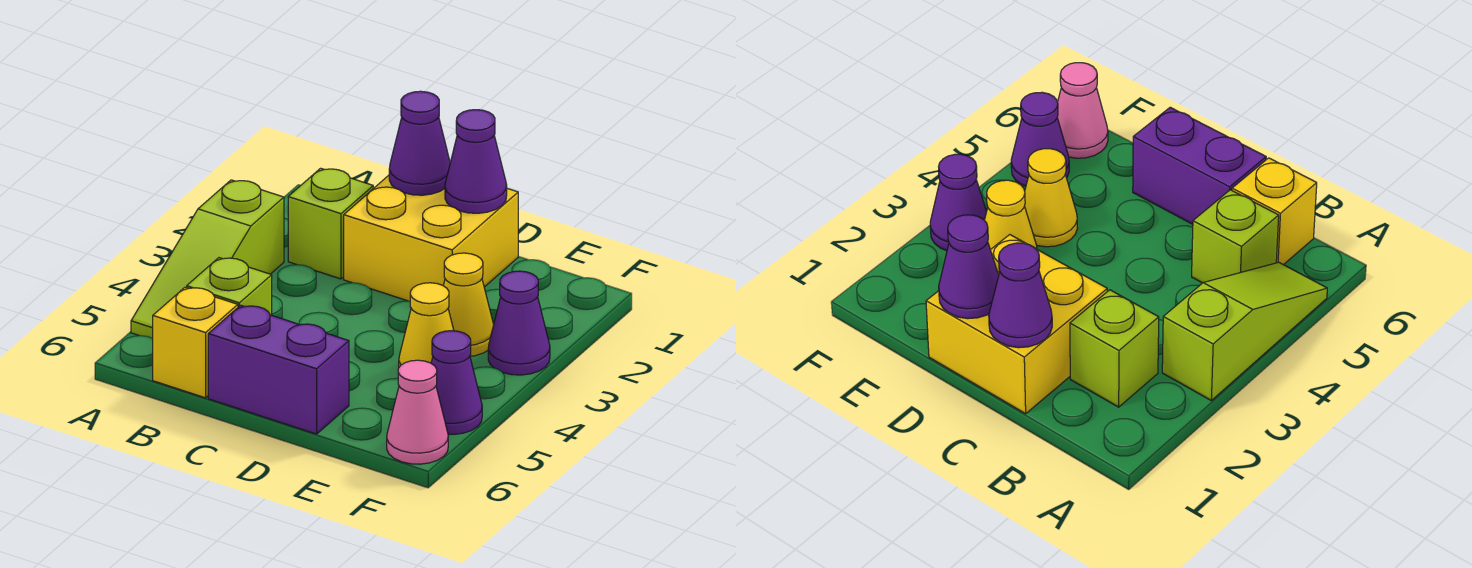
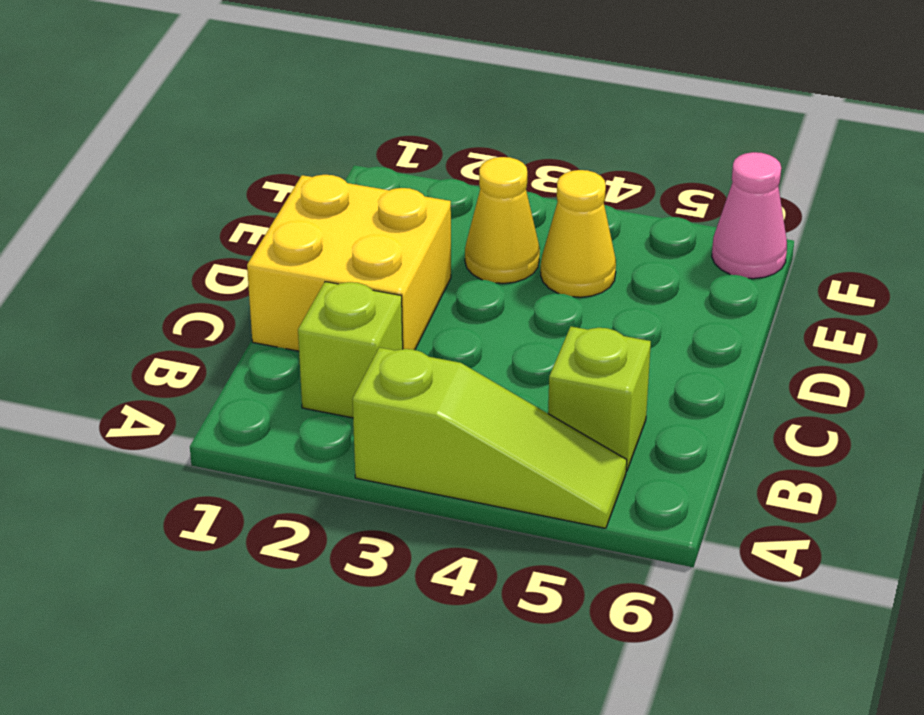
none -> yellow brick B6 level 1
none -> purple brick C6:D6 level 1
none -> purple cone F3 level 1

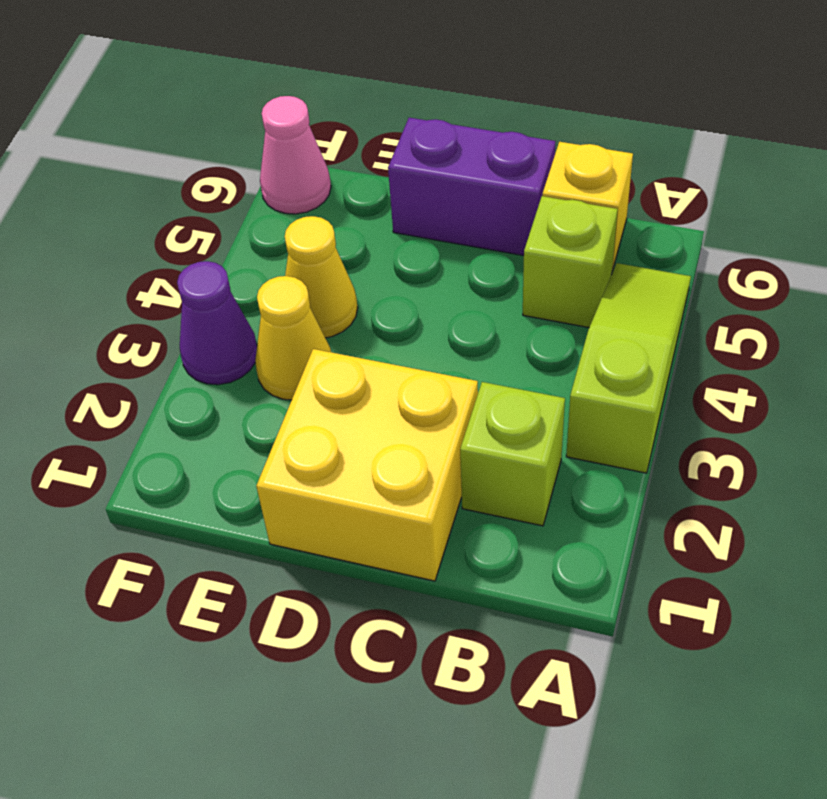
none -> purple cone F5 level 1
none -> purple cone C1 level 2
none -> purple cone D1 level 2

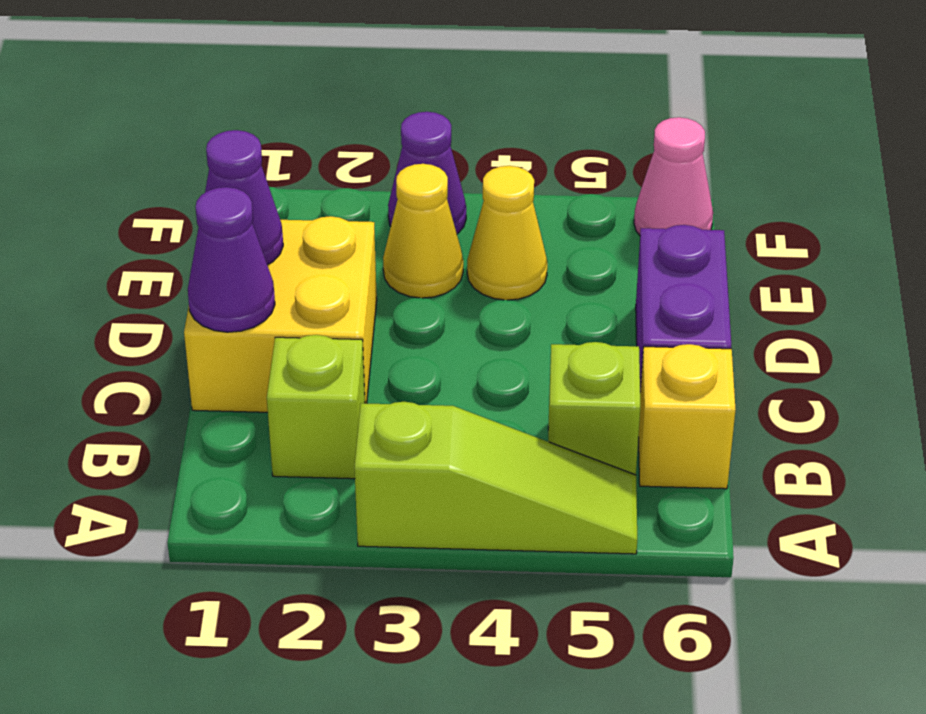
none -> purple cone F5 level 1

